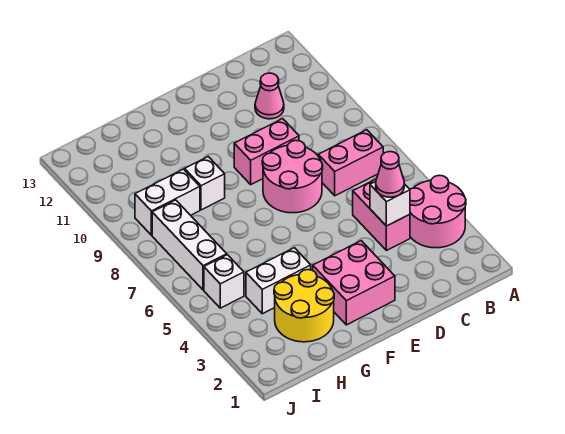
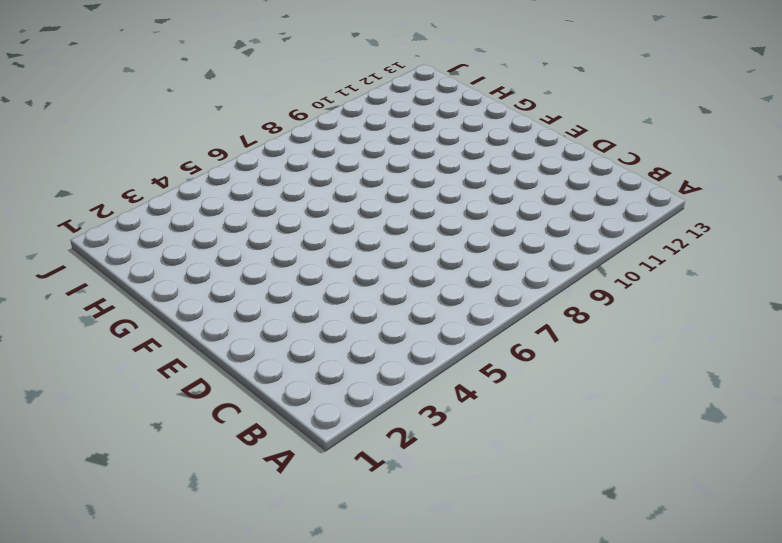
none -> pink round brick A3:B4 level 1
none -> pink brick B7:C7 level 1
none -> pink brick C4:C5 level 1

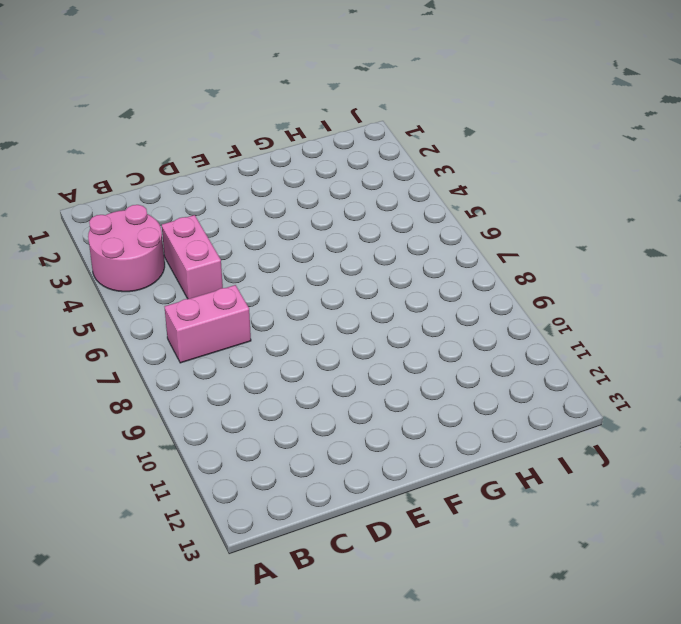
none -> pink cone C11 level 1
none -> pink round brick D7:E8 level 1
none -> pink brick D9:E9 level 1

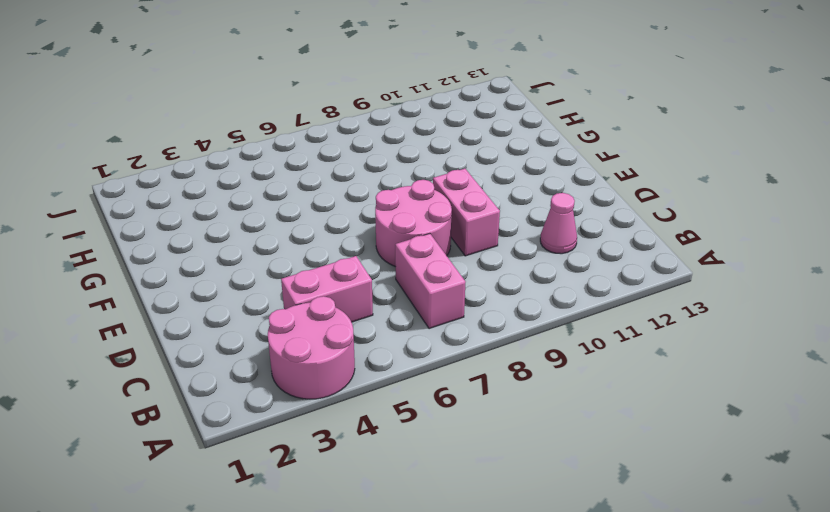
none -> pink brick E2:F3 level 1
none -> yellow round brick G2:H3 level 1
none -> white brick G4:H4 level 1

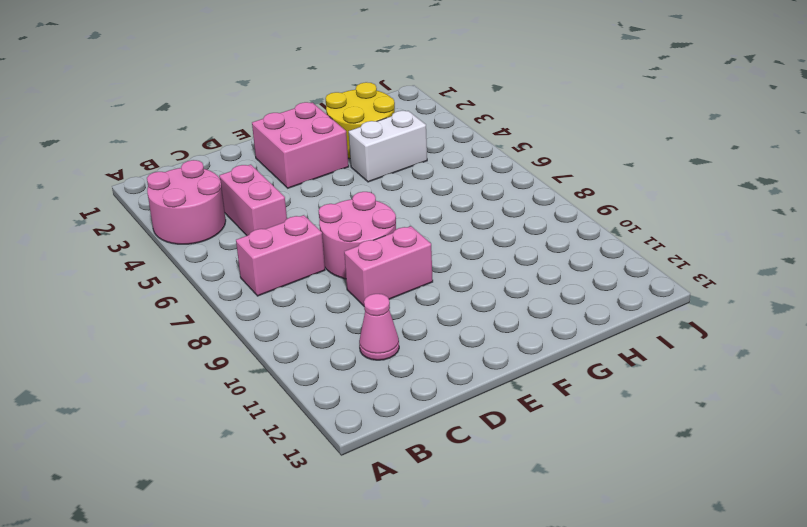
none -> white brick G9 level 1
none -> white brick H9:I9 level 1
none -> white brick I5 level 1

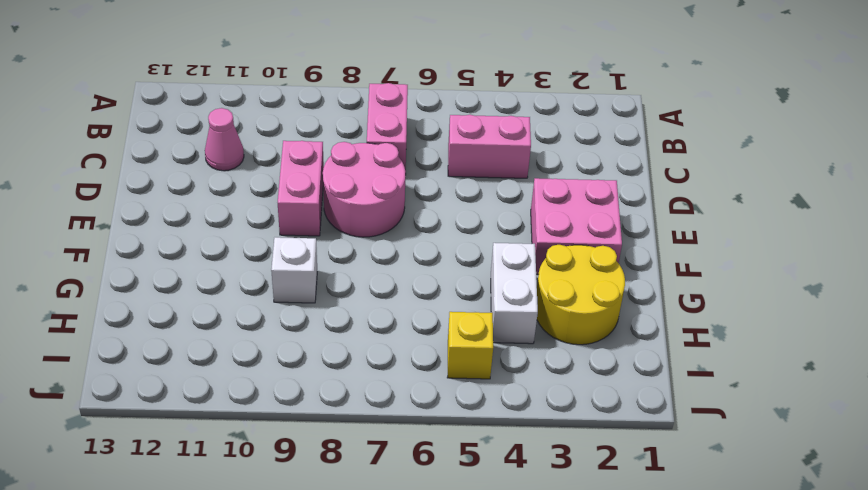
yellow brick I5 level 1 -> white brick I5 level 1
none -> pink round brick A3:B4 level 1
none -> white brick H9:I9 level 1
none -> white brick I6:I8 level 1

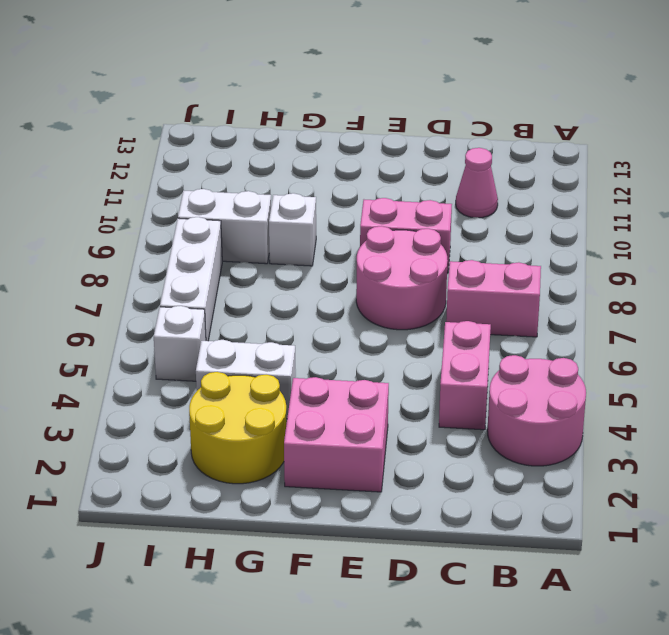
none -> white brick C4 level 2
none -> pink cone C4 level 3

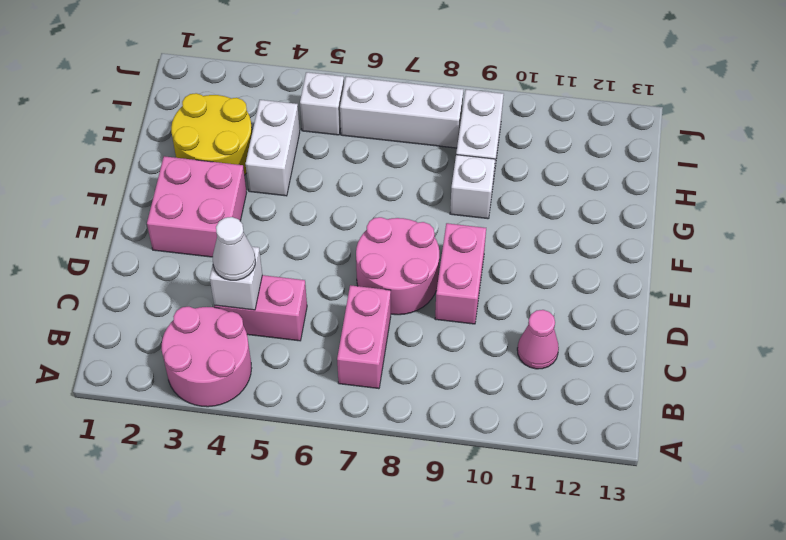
white cone C4 level 3 -> pink cone C4 level 3

